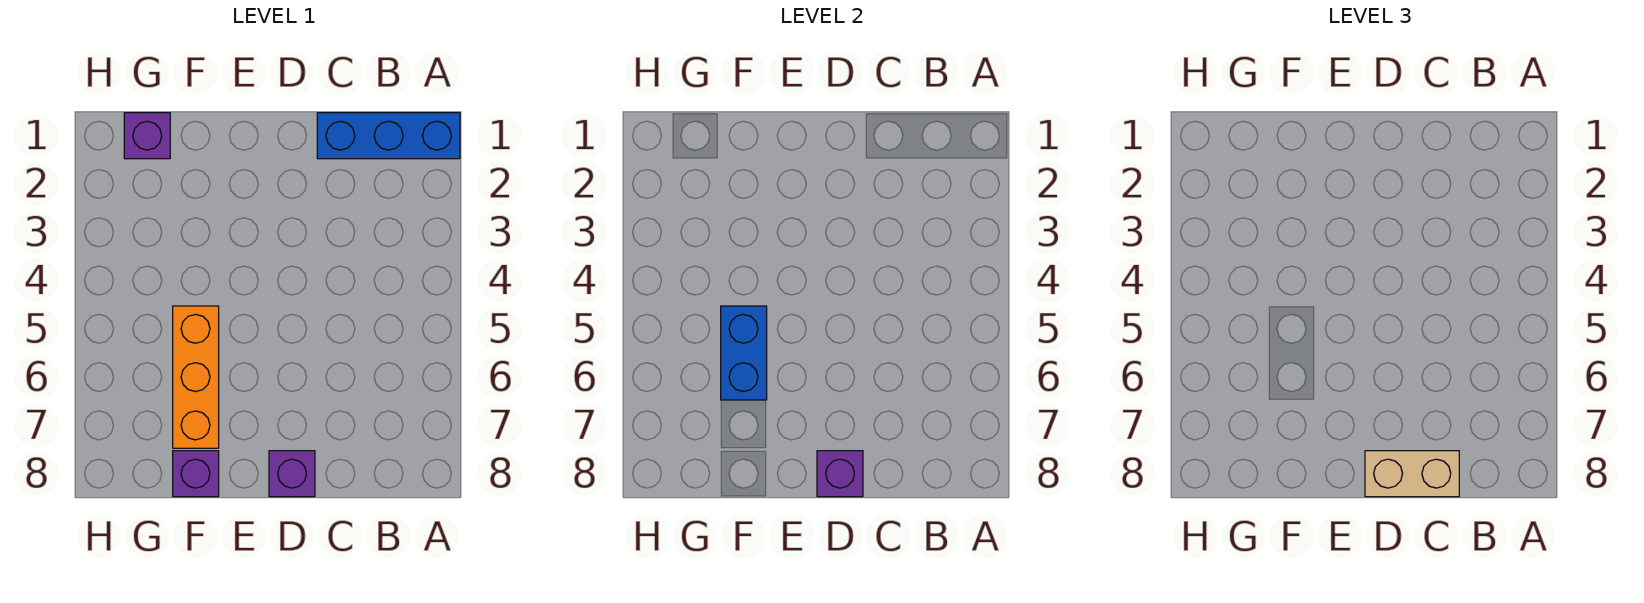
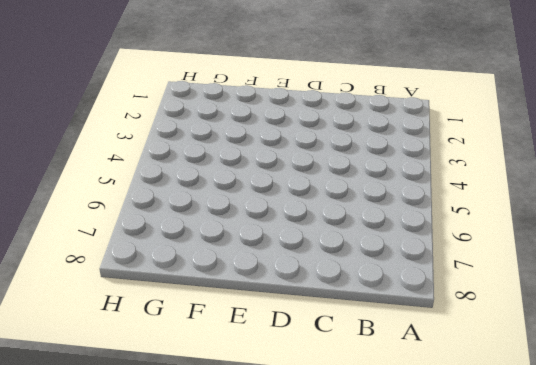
none -> blue brick A1:C1 level 1
none -> purple brick D8 level 1

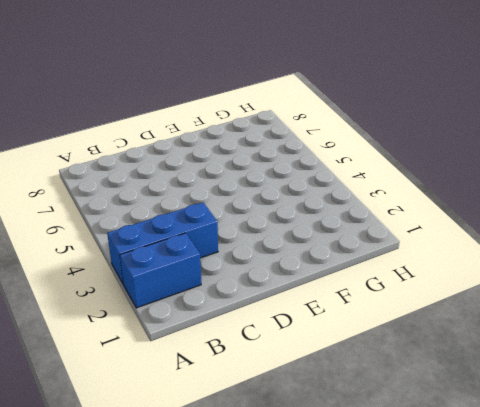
blue brick A2:B2 level 1 -> blue brick F5:F6 level 2
blue brick A3:C3 level 1 -> blue brick A1:C1 level 1
none -> purple brick D8 level 1
none -> orange brick F5:F7 level 1

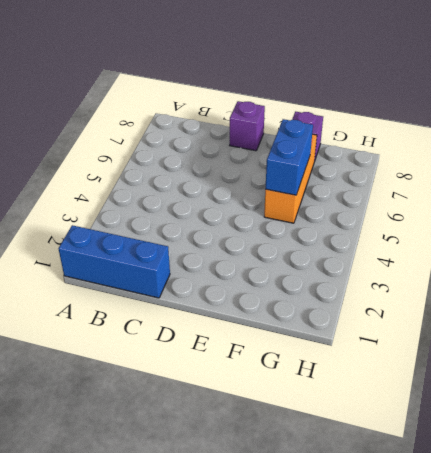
none -> purple brick G1 level 1
none -> purple brick D8 level 2

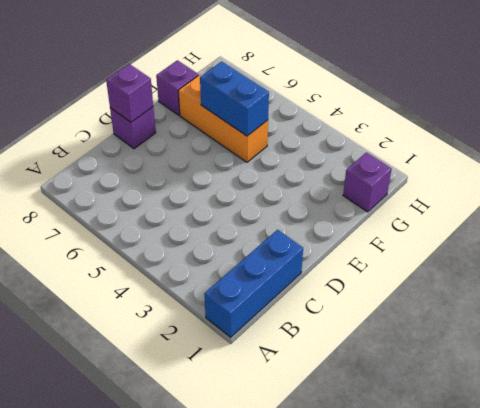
none -> tan brick C8:D8 level 3

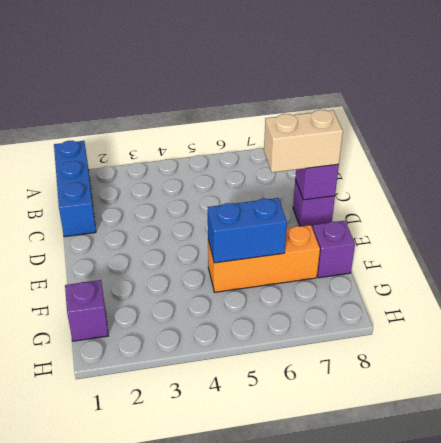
tan brick D7:D8 level 3 -> tan brick C8:D8 level 3

